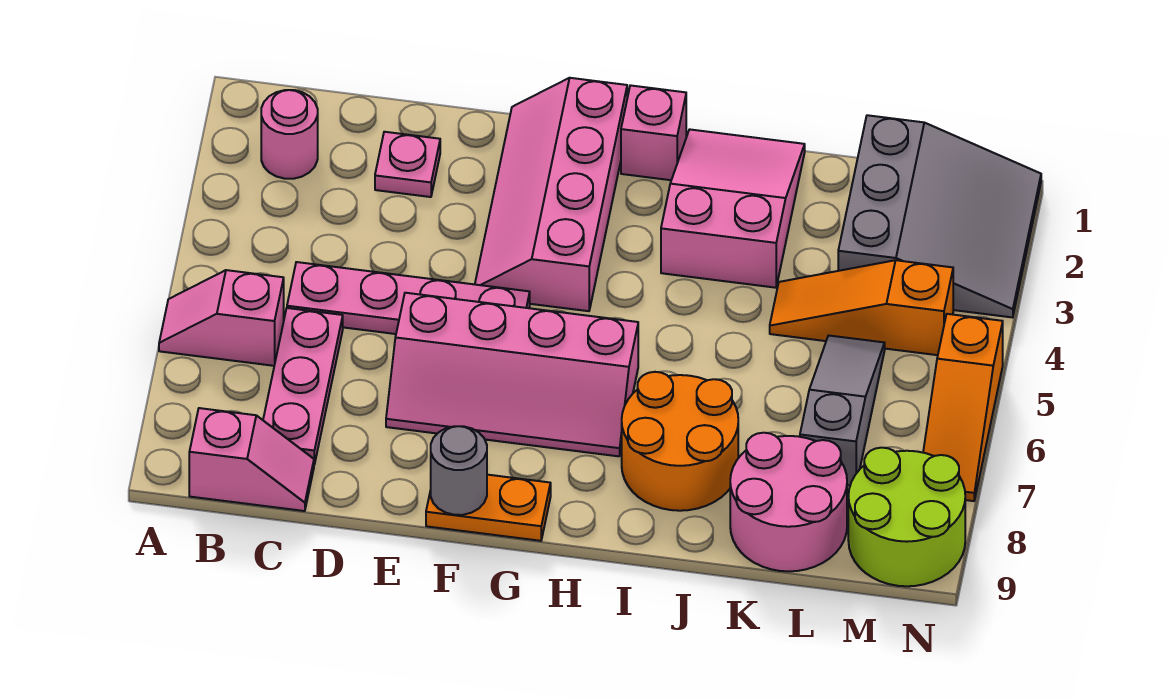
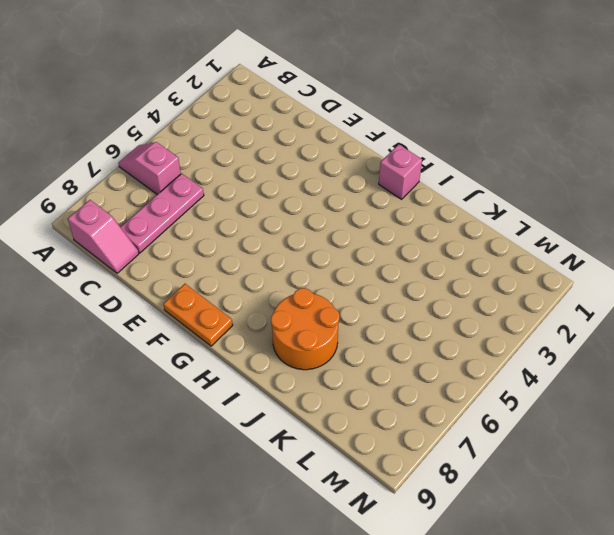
none -> pink round brick B2 level 1
none -> pink plate C5:F5 level 1
none -> pink plate D2 level 1

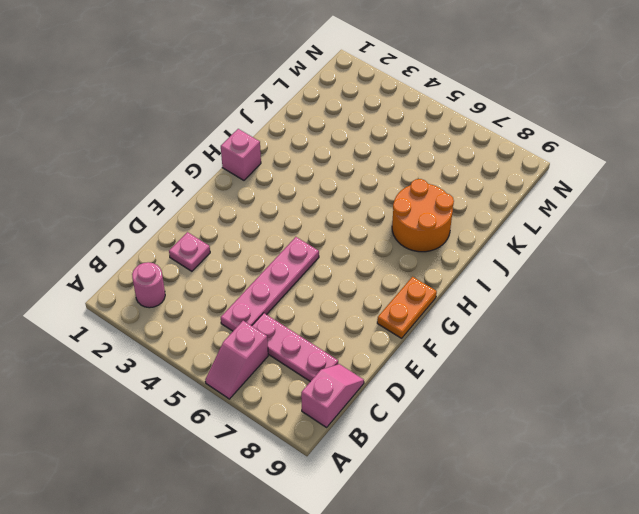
none -> pink slope E6:H7 level 1 top 6
none -> pink slope F1:G4 level 1 top G
none -> pink slope I1:J3 level 1 top 3

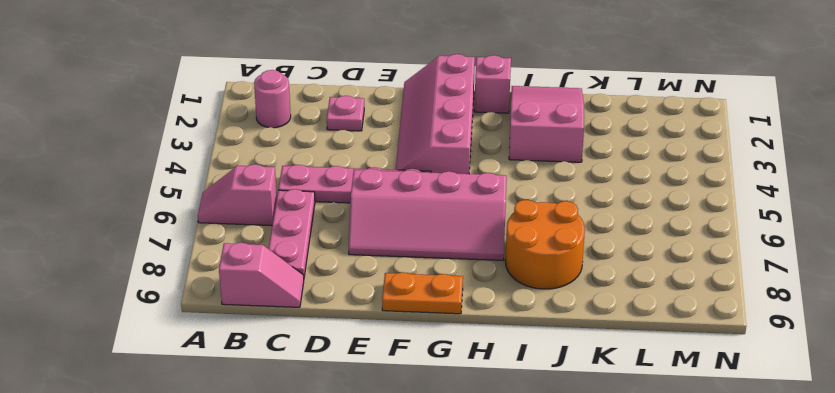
none -> orange slope K4:M4 level 1 top M
none -> pink round brick K8:L9 level 1
none -> grey slope L1:N3 level 1 top L

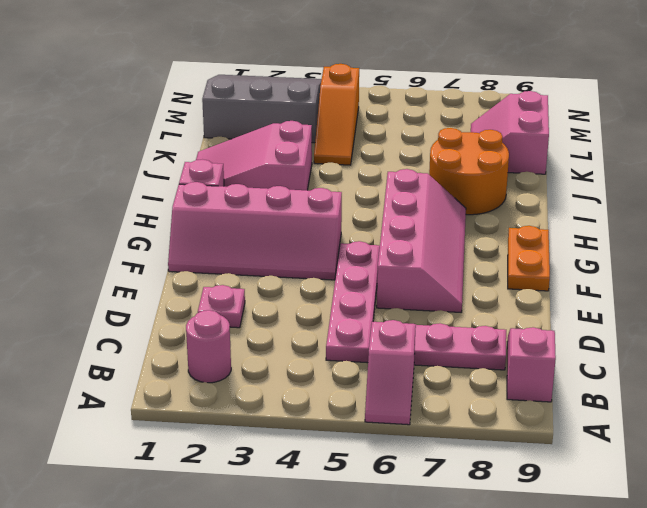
pink slope K8:L9 level 1 top 9 -> pink round brick K8:L9 level 1
none -> grey slope L5:L7 level 1 top 7
none -> lime round brick M8:N9 level 1
none -> orange slope N5:N7 level 1 top 5

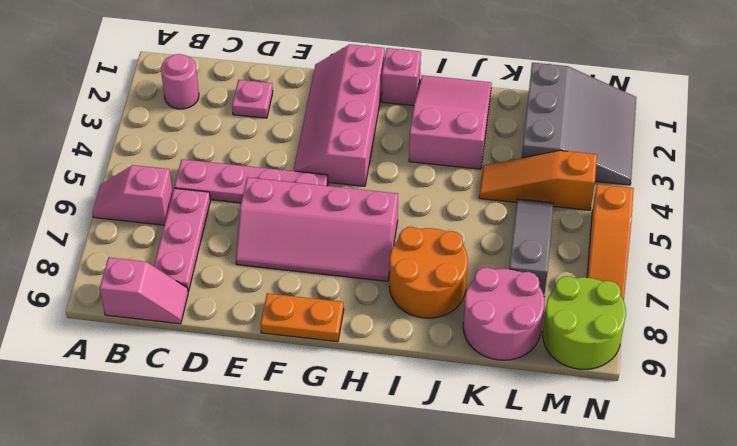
none -> grey round brick F9 level 2

